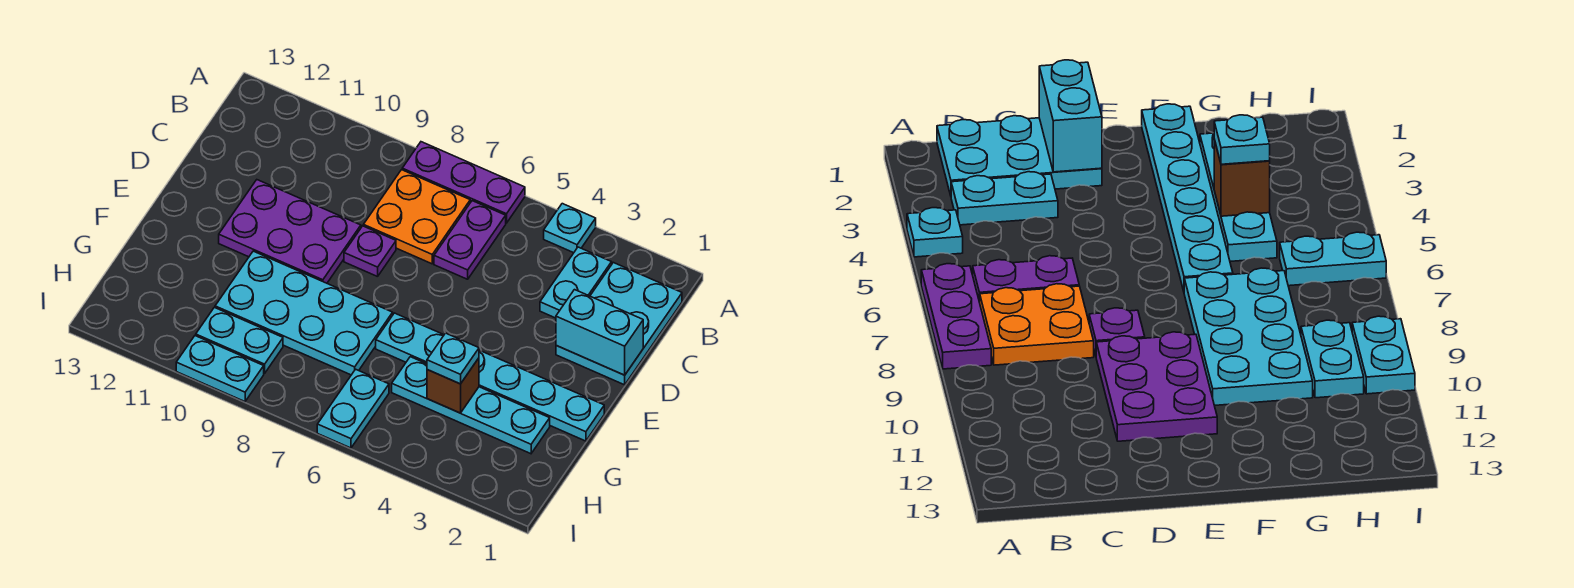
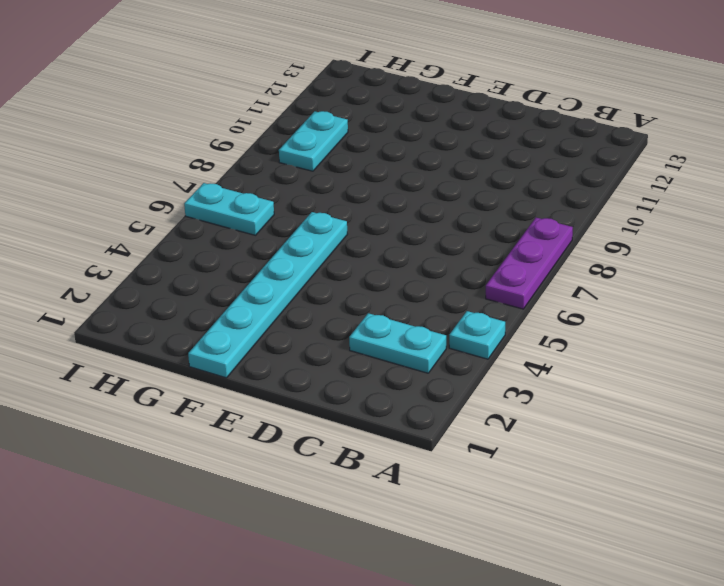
none -> cyan plate B1:D2 level 1
none -> purple plate B6:C6 level 1
none -> orange plate B7:C8 level 1

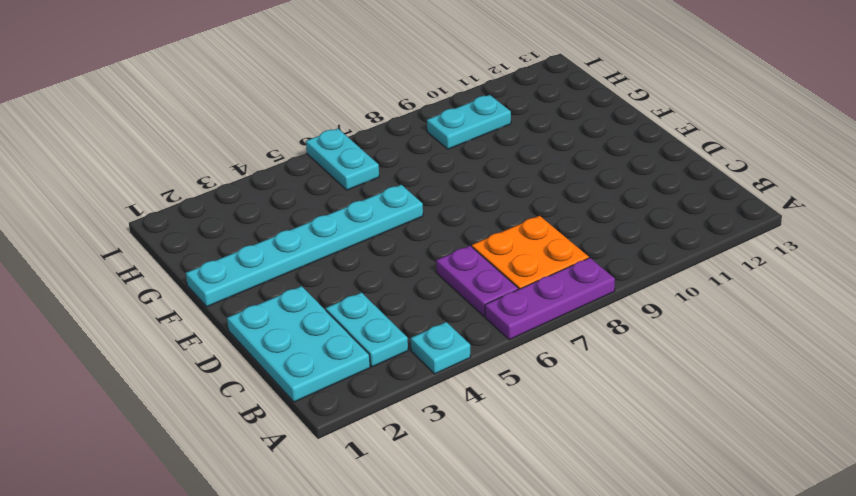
none -> purple plate D8 level 1
none -> purple plate D9:E11 level 1
none -> cyan plate F7:G10 level 1

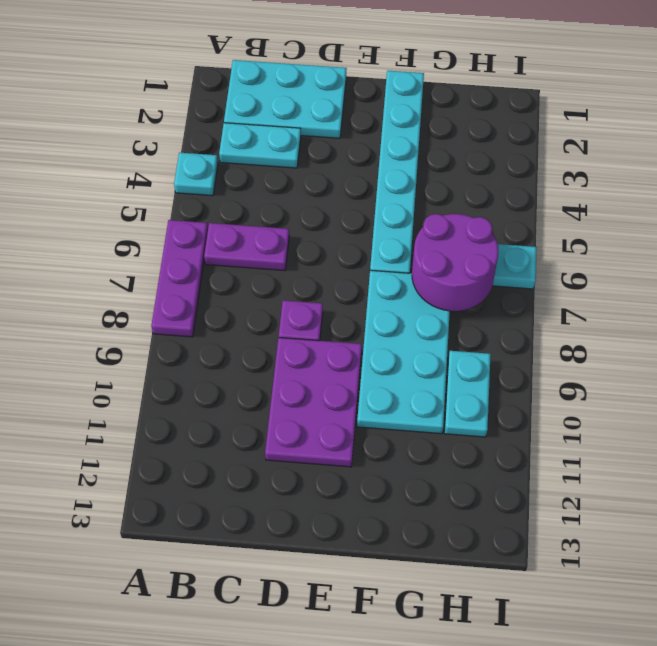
purple round brick G6:H7 level 2 -> none
none -> orange plate B7:C8 level 1
none -> cyan plate G2:G5 level 1
none -> cyan plate I9:I10 level 1

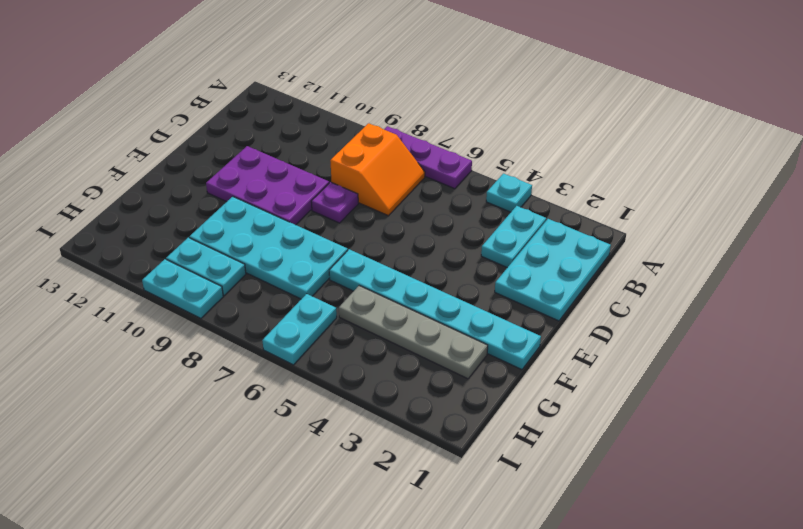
orange slope B7:C8 level 1 top 8 -> orange plate B7:C8 level 1
grey plate G2:G5 level 1 -> cyan plate G2:G5 level 1
none -> purple plate B6:C6 level 1
none -> cyan brick D1:D2 level 2
none -> brown brick G4 level 2

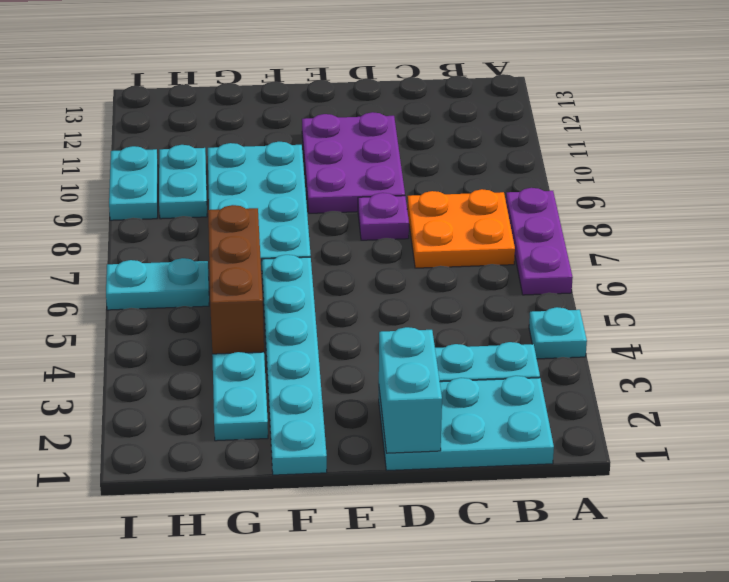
brown brick G4:G6 level 2 -> brown brick G4 level 2
none -> purple plate B6:C6 level 1
none -> cyan plate G4 level 3

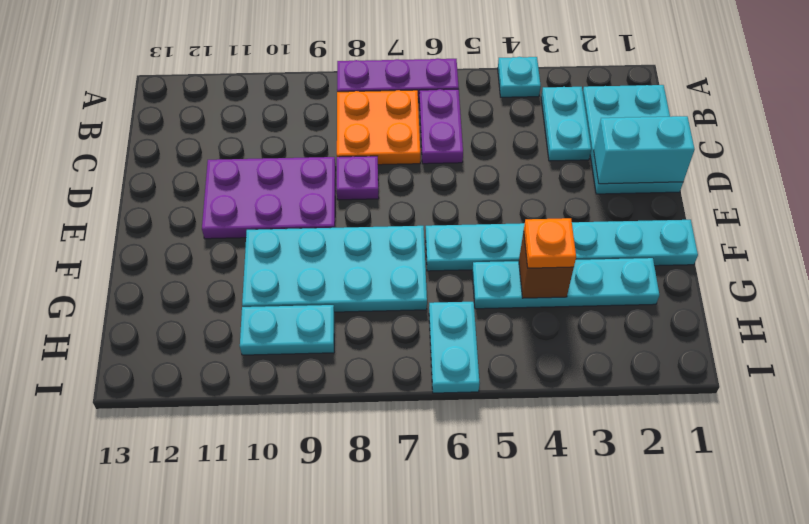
orange plate G4 level 3 -> cyan plate G4 level 3
none -> cyan plate I9:I10 level 1

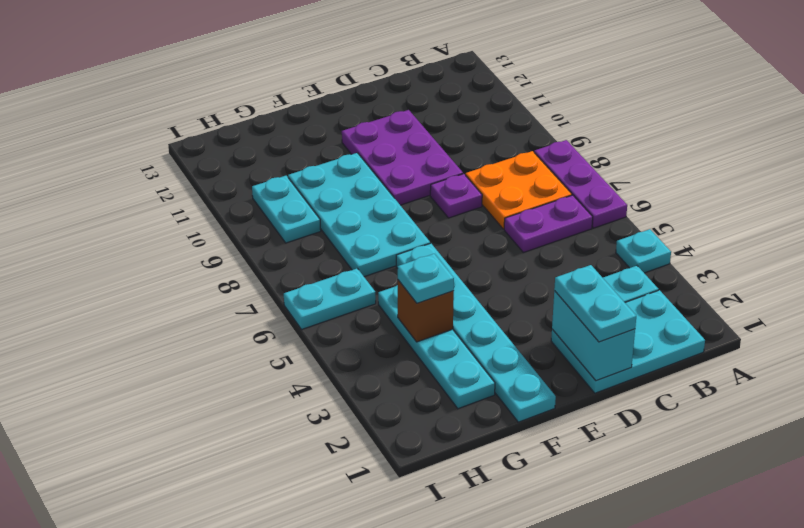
cyan plate D1:D2 level 3 -> cyan plate I9:I10 level 1

